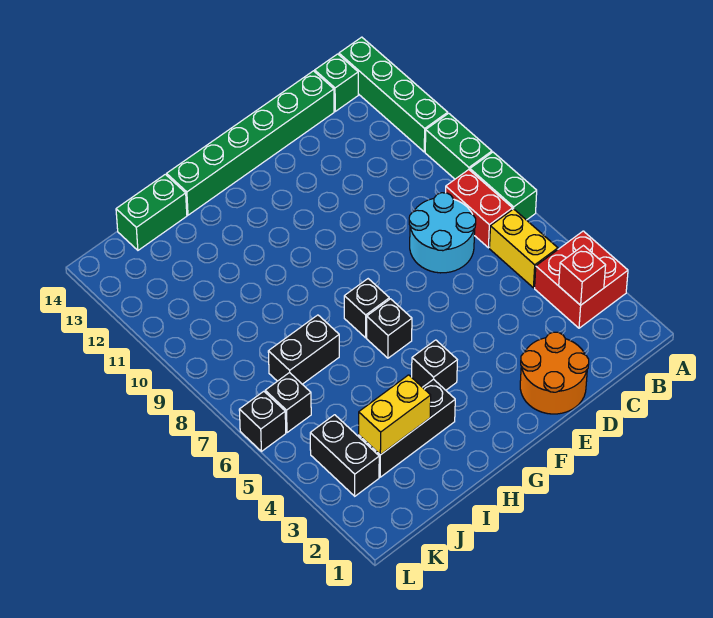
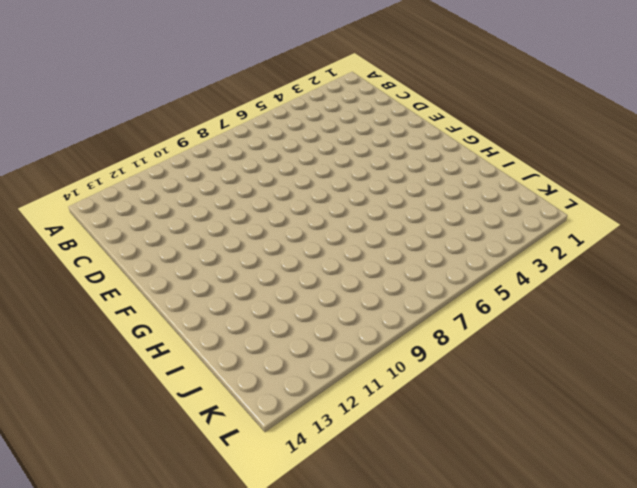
none -> red brick A3:B4 level 1
none -> green brick A7:A8 level 1
none -> green brick A9:A10 level 1

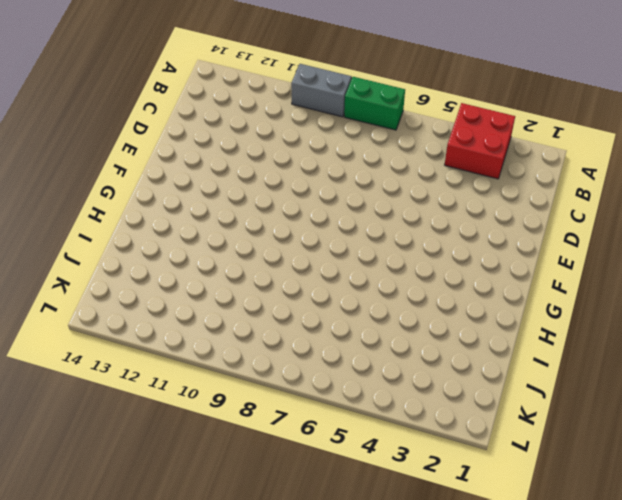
grey brick A9:A10 level 1 -> green brick A9:A10 level 1
none -> green brick A11:A14 level 1
none -> yellow brick B5:B6 level 1
none -> red brick B7:B8 level 1

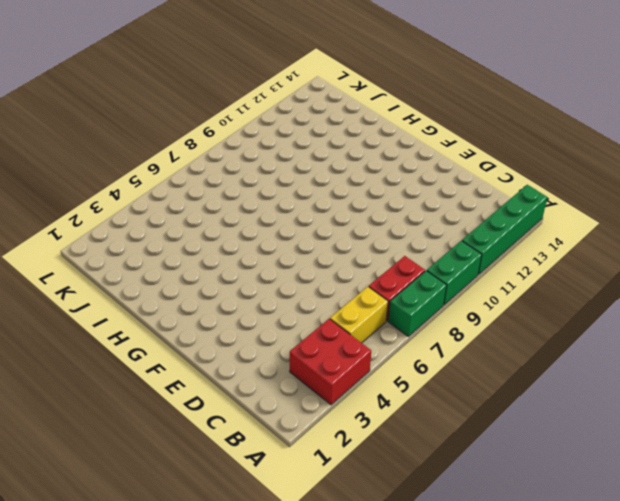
none -> green brick B14 level 1
none -> cyan round brick C7:D8 level 1
none -> green brick C14:H14 level 1

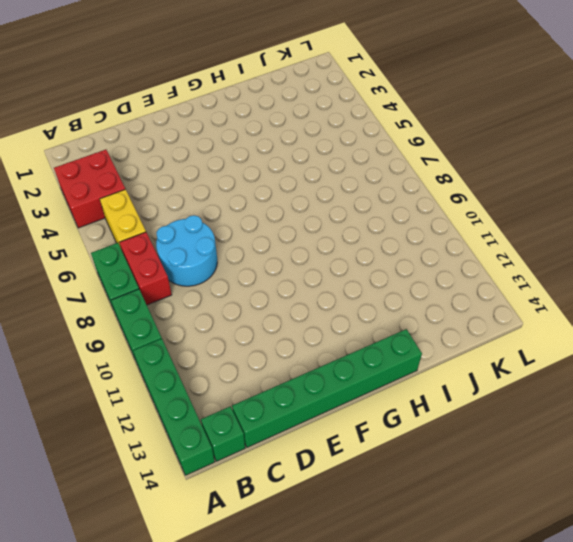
none -> orange round brick D1:E2 level 1
none -> black brick G4 level 1
none -> black brick G6 level 1

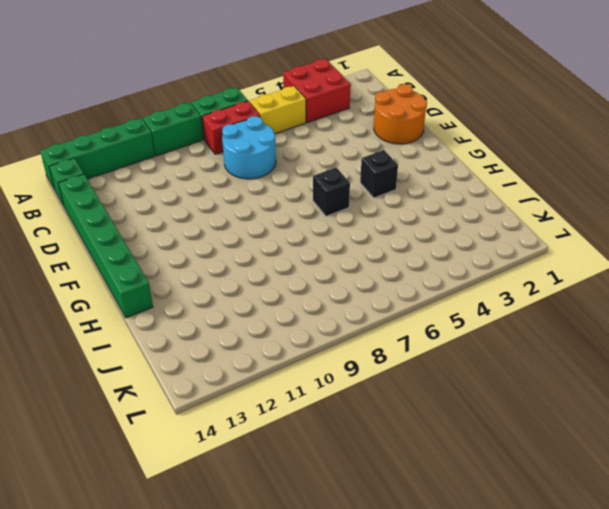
none -> black brick G7 level 1
none -> black brick H3:J3 level 1
none -> black brick I7:J7 level 1

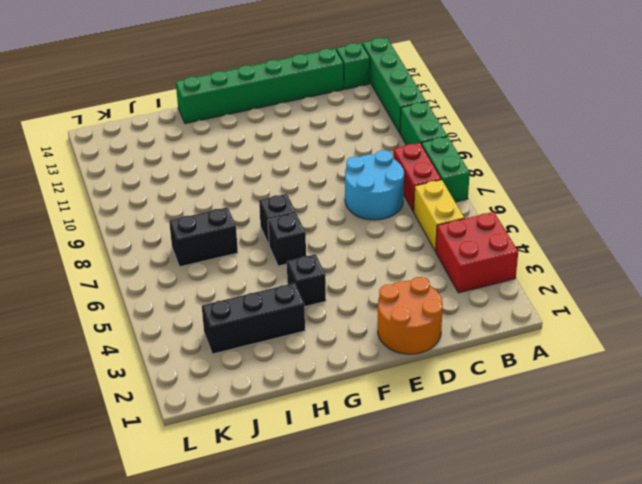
none -> green brick I14:J14 level 1
none -> black brick K3:K4 level 1
none -> black brick K6 level 1

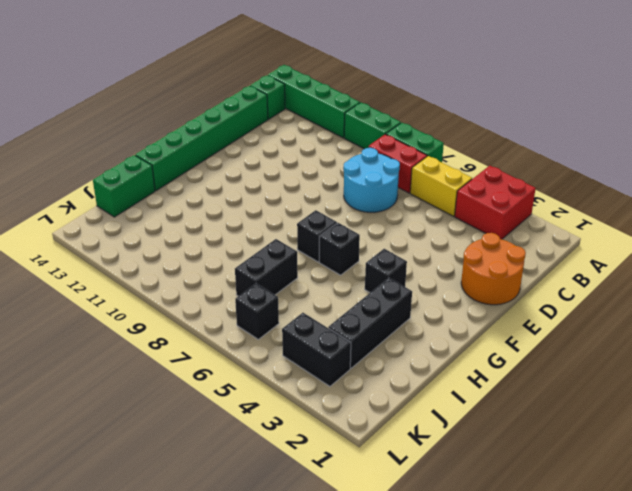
none -> black brick L6 level 1
none -> red brick B3 level 2
none -> yellow brick I3:J3 level 2

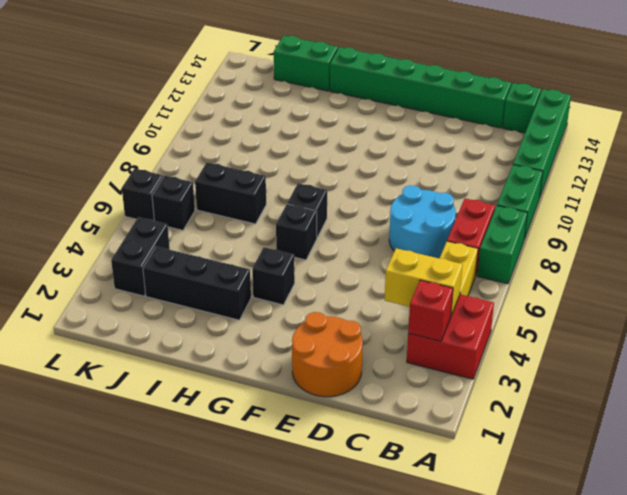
yellow brick B4:C4 level 2 -> yellow brick I3:J3 level 2

